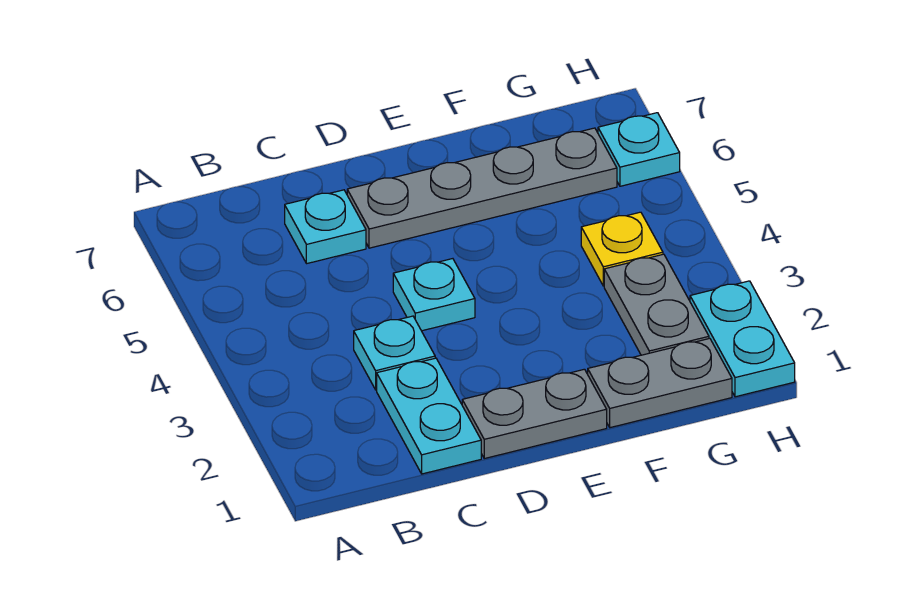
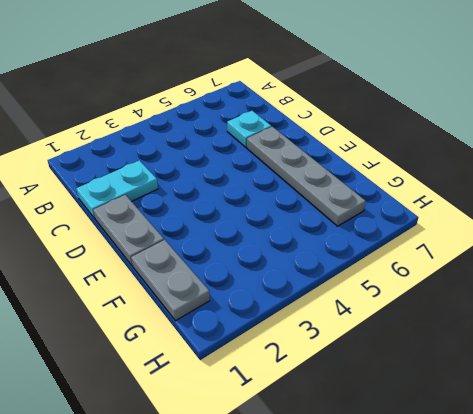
none -> cyan plate C3 level 1
none -> cyan plate D4 level 1

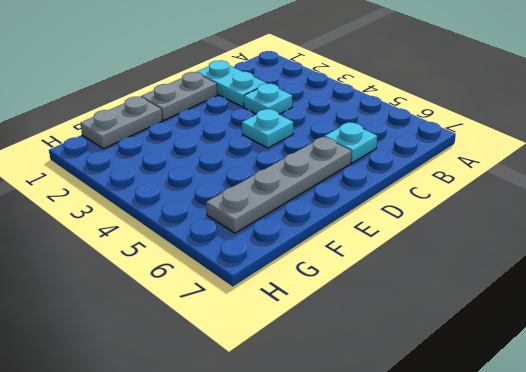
none -> grey plate G2:G3 level 1
none -> yellow plate G4 level 1

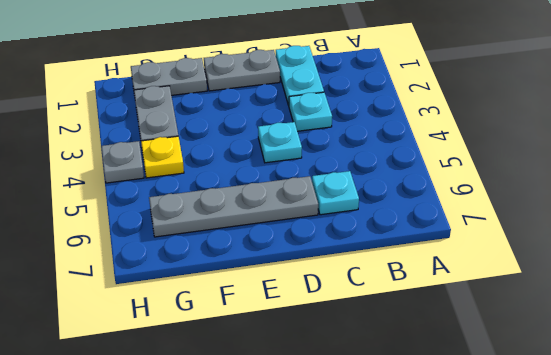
grey plate H4 level 1 -> none
none -> cyan plate H1:H2 level 1
none -> cyan plate H6 level 1

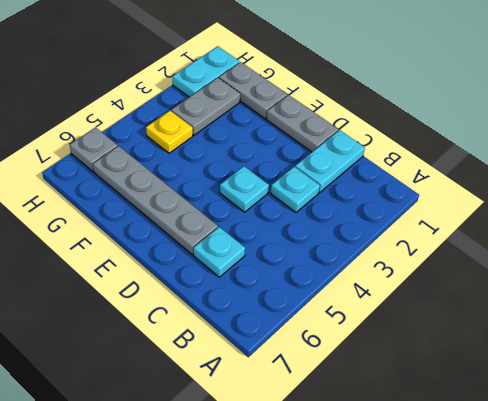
grey plate H6 level 1 -> cyan plate H6 level 1

